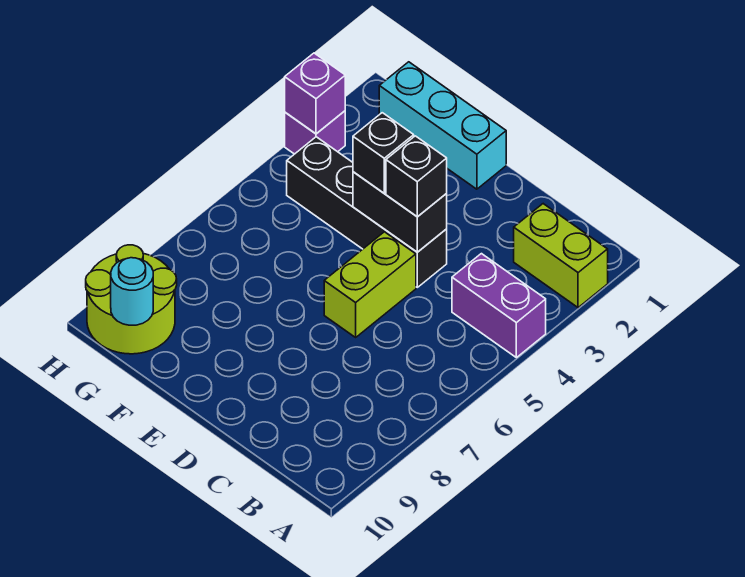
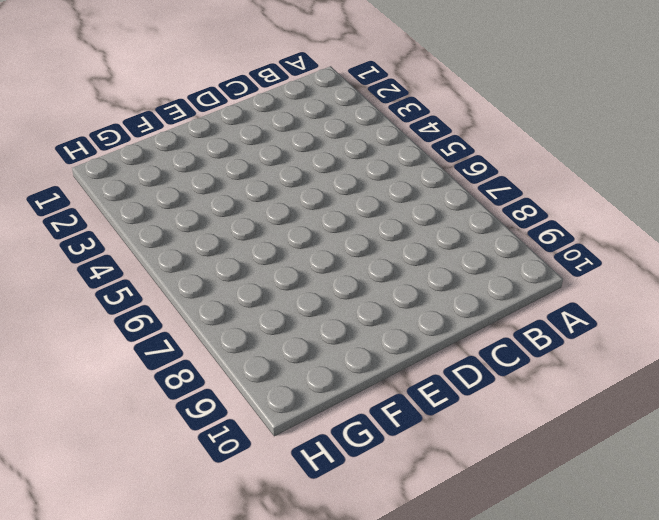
none -> lime brick A2:B2 level 1
none -> purple brick A4:B4 level 1
none -> black brick D4:G4 level 1

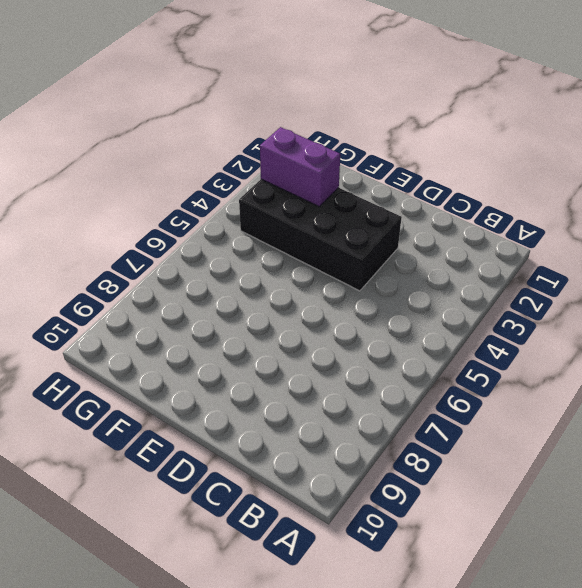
black brick D3:G4 level 1 -> black brick D4:G4 level 1
purple brick F3:G3 level 2 -> purple brick A4:B4 level 1
none -> lime brick A2:B2 level 1
none -> lime brick D5:D6 level 1
none -> cyan brick E1:G1 level 1

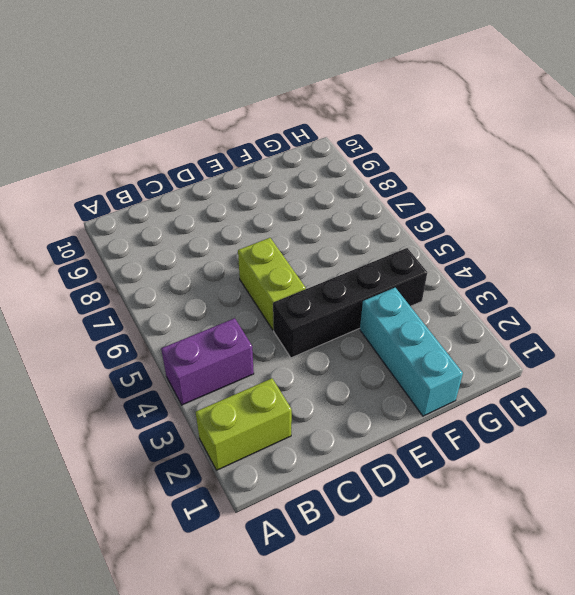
cyan brick F1:F3 level 1 -> cyan brick E1:G1 level 1
none -> lime round brick G9:H10 level 1
none -> purple brick H3 level 1
none -> black brick D4:E4 level 2

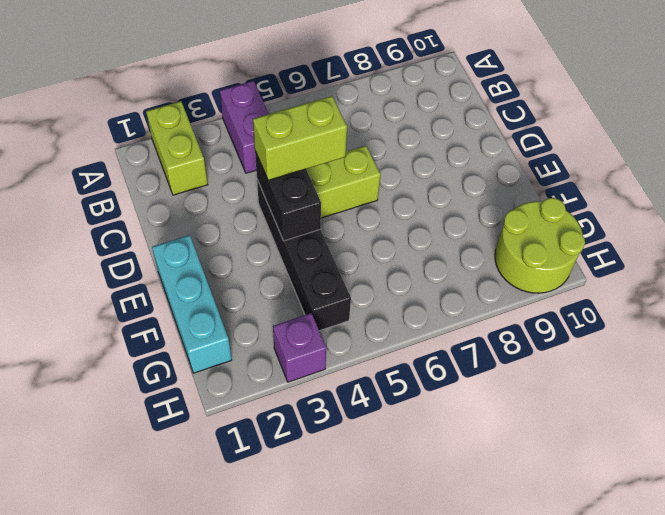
lime brick D4:D5 level 3 -> black brick D4 level 3
none -> cyan round brick G10 level 2
none -> purple brick H3 level 2
none -> black brick E4 level 3

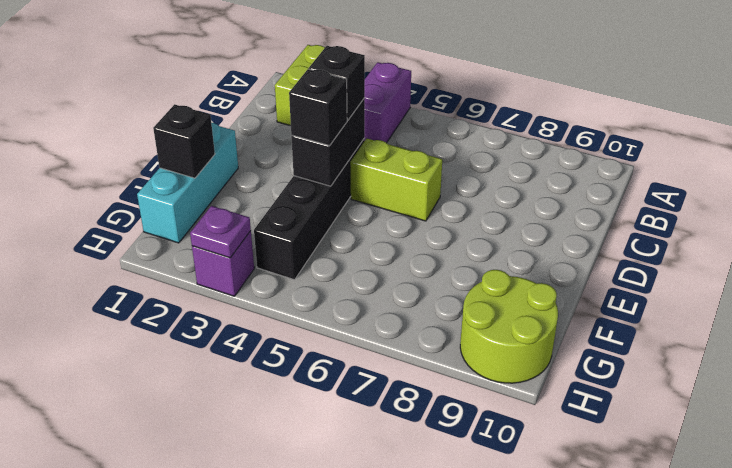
black brick F1 level 2 -> none
purple plate H3 level 2 -> purple brick H3 level 2
none -> cyan round brick G10 level 2

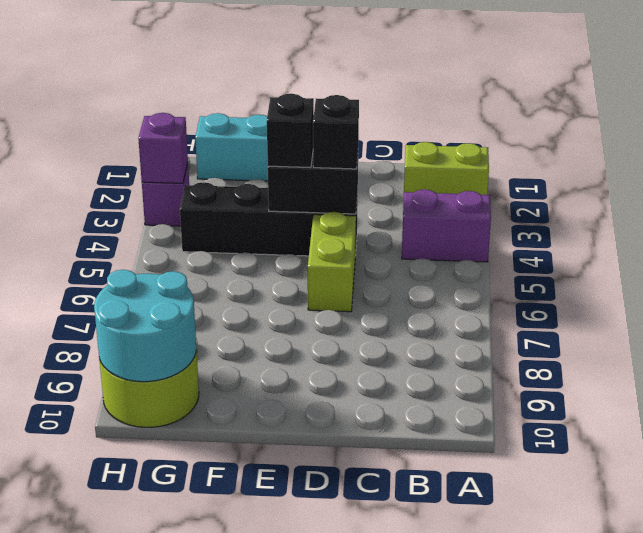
cyan round brick G9:H10 level 2 -> cyan round brick G10 level 2

